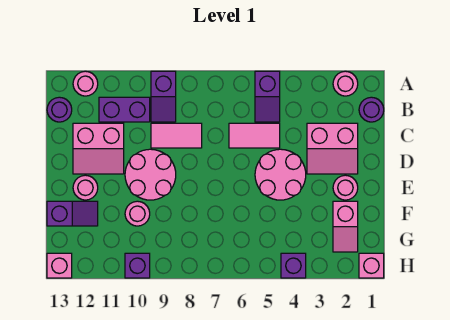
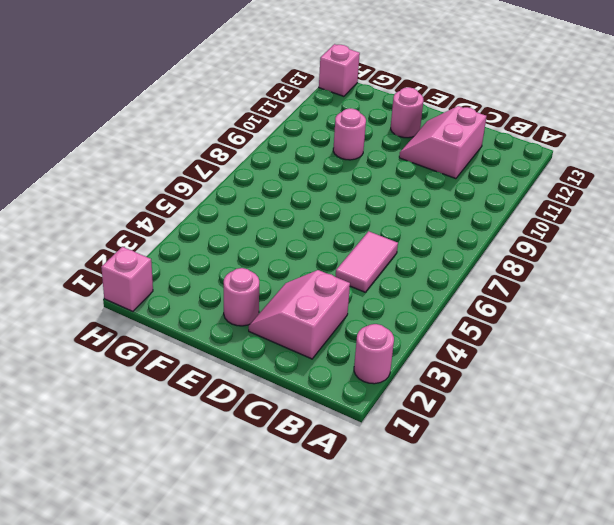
none -> purple slope A5:B5 level 1 top A
none -> purple slope A9:B9 level 1 top A
none -> pink round brick A12 level 1

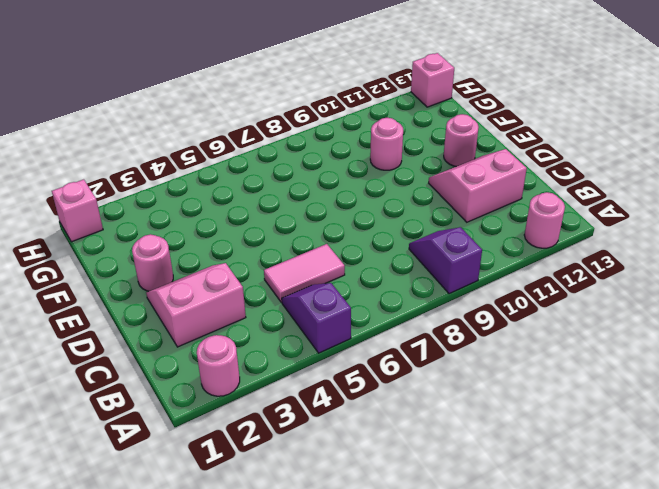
none -> purple round brick B1 level 1
none -> purple brick B10:B11 level 1
none -> purple round brick B13 level 1

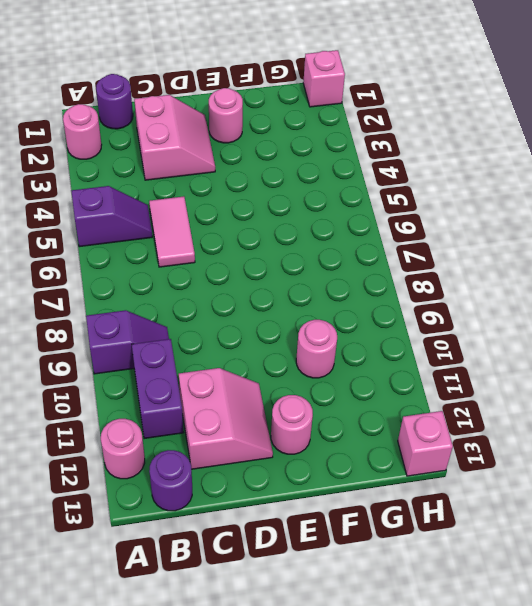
none -> pink tile C8:C9 level 1
none -> pink round brick D4:E5 level 1
none -> pink round brick D9:E10 level 1

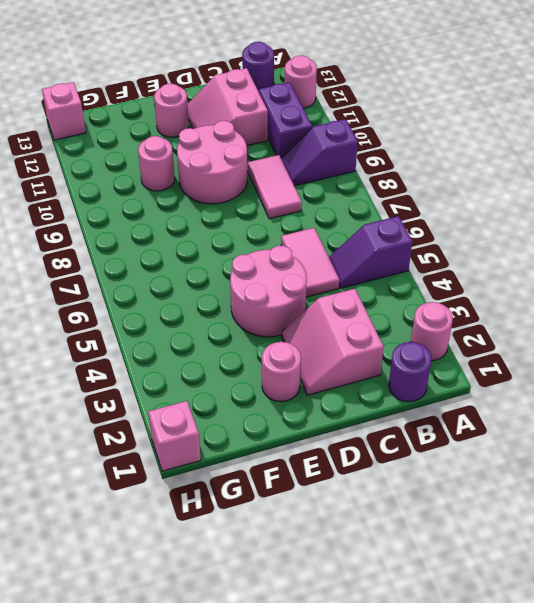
none -> pink slope F2:G2 level 1 top F
none -> purple slope F12:F13 level 1 top 13
none -> purple brick H4 level 1

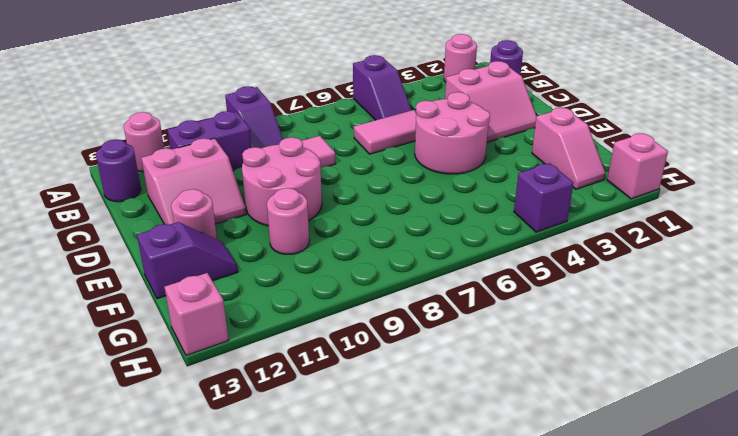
none -> pink round brick E2 level 1
none -> purple brick H10 level 1

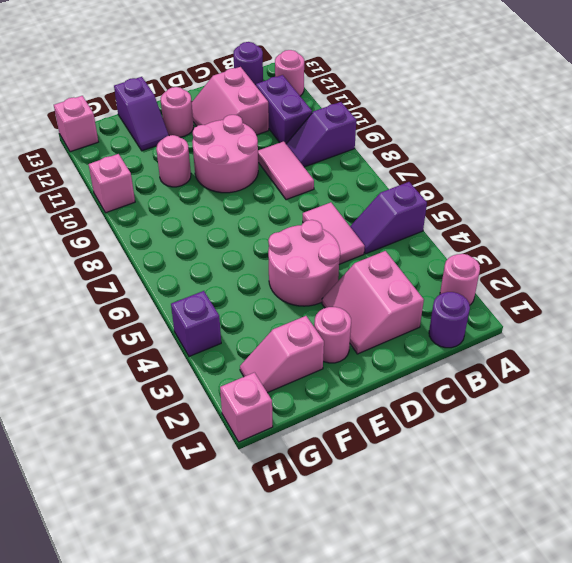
pink brick H10 level 1 -> purple brick H10 level 1

